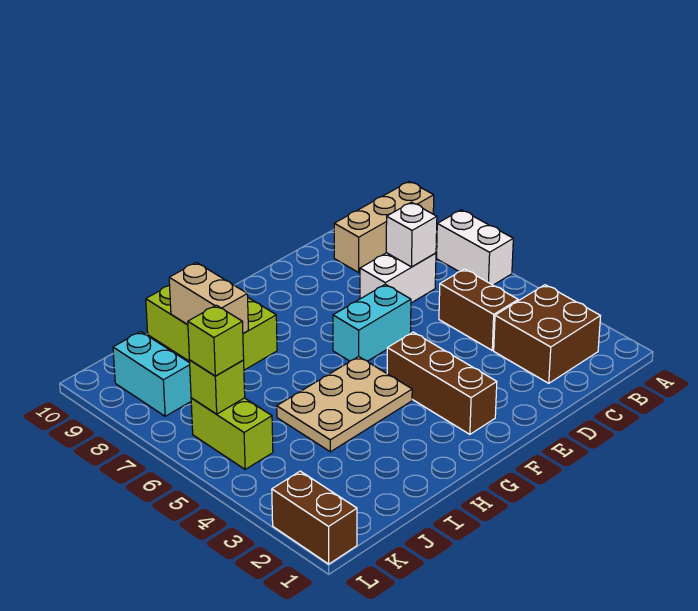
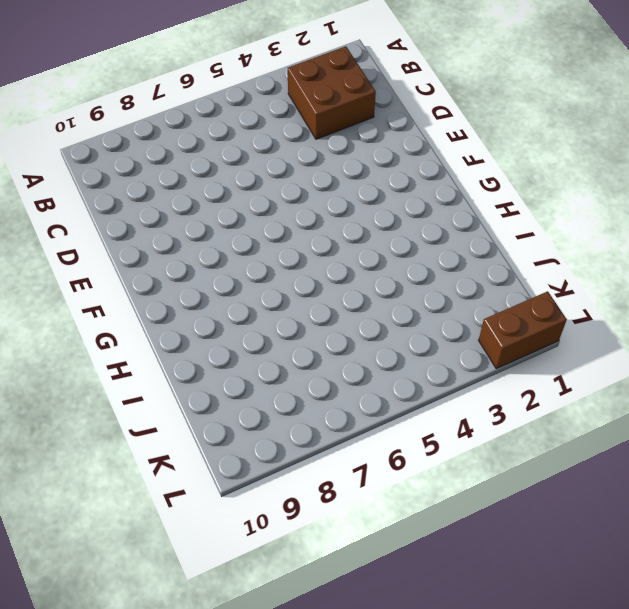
none -> white brick A6:A7 level 1
none -> tan brick A9:C9 level 1
none -> brown brick C4:C5 level 1

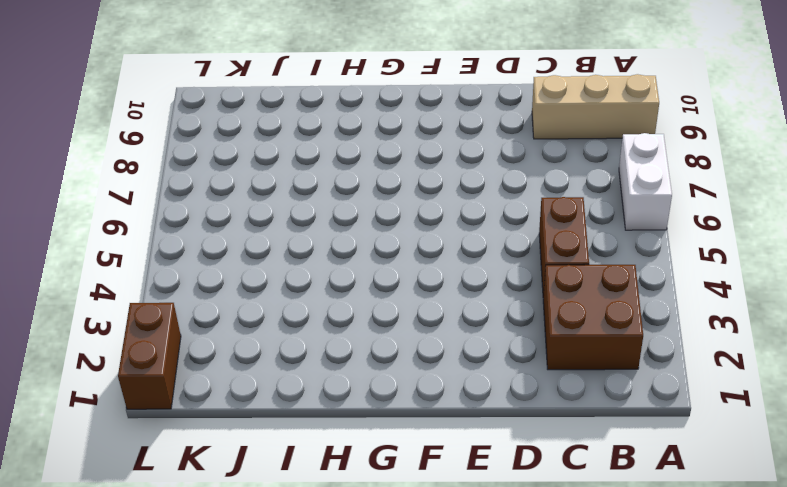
none -> white brick C7:D7 level 1
none -> cyan brick E6:F6 level 1
none -> brown brick F2:F4 level 1

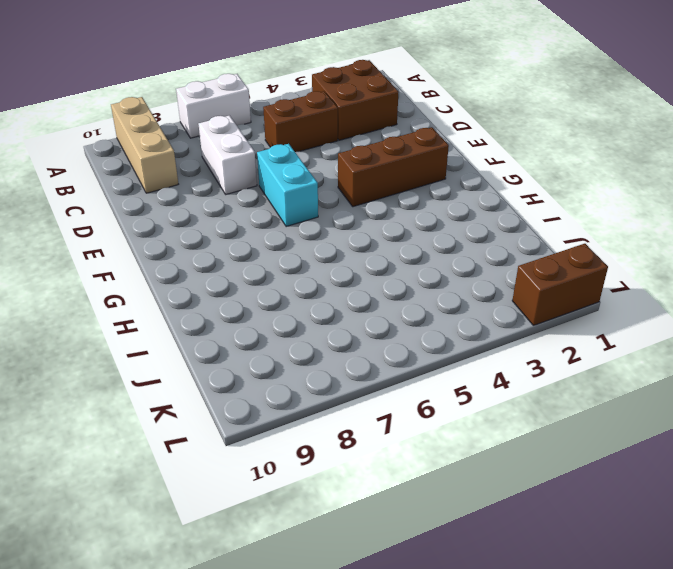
none -> tan plate G4:I5 level 1
none -> lime brick H8:I10 level 1
none -> lime brick K5:K6 level 1

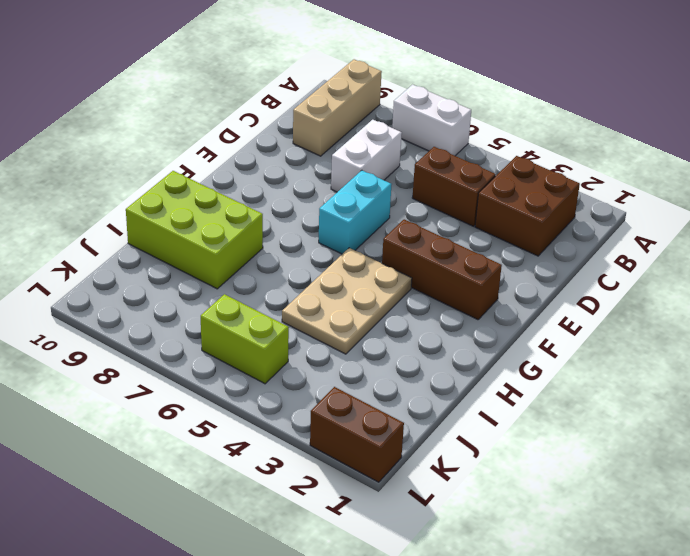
none -> cyan brick K8:K9 level 1
none -> white brick C7 level 2
none -> tan brick I8:I9 level 2

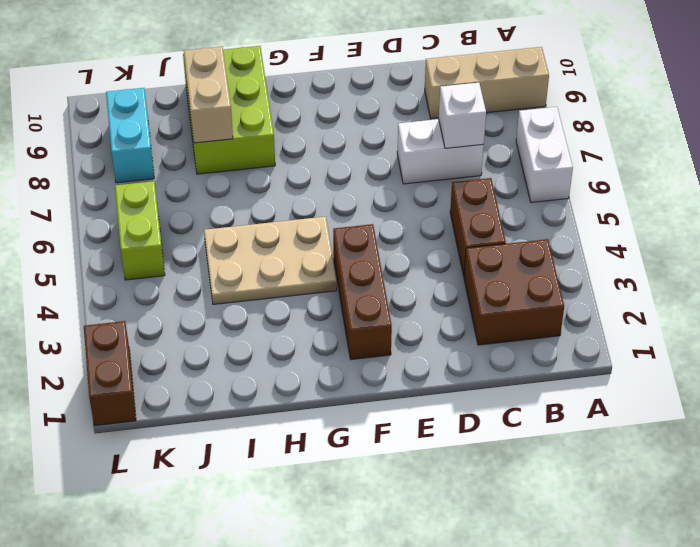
none -> cyan brick E6:F6 level 1
none -> lime brick K6 level 2
none -> lime brick K6 level 3

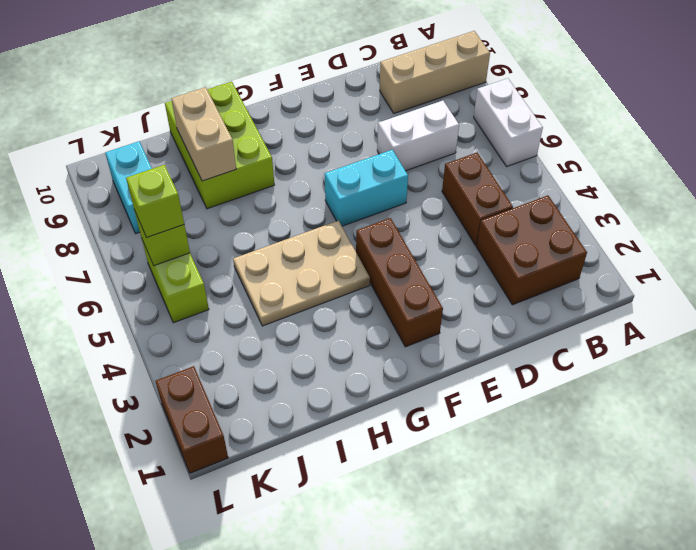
none -> white brick C7 level 2

